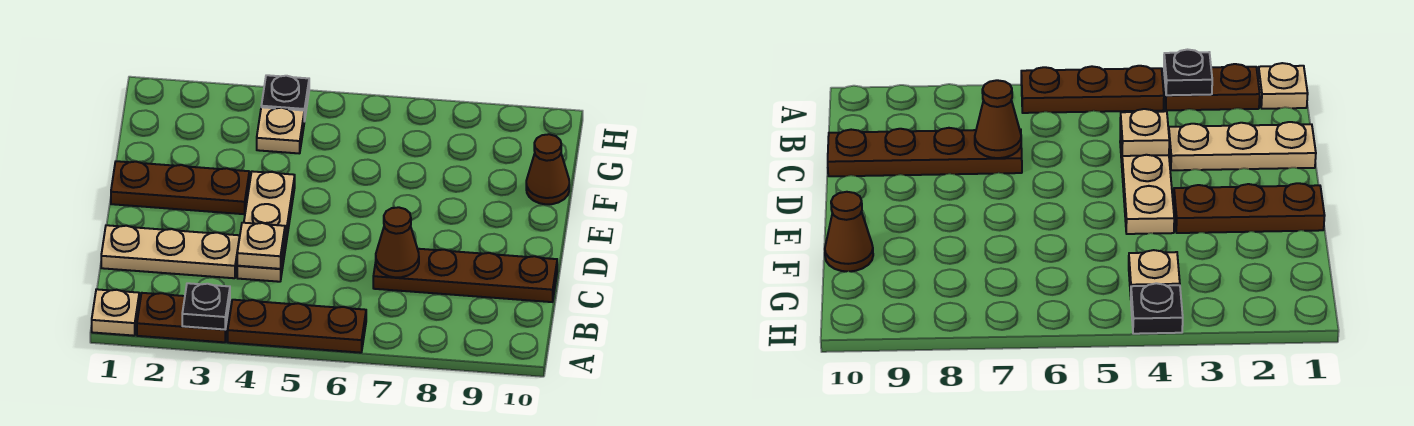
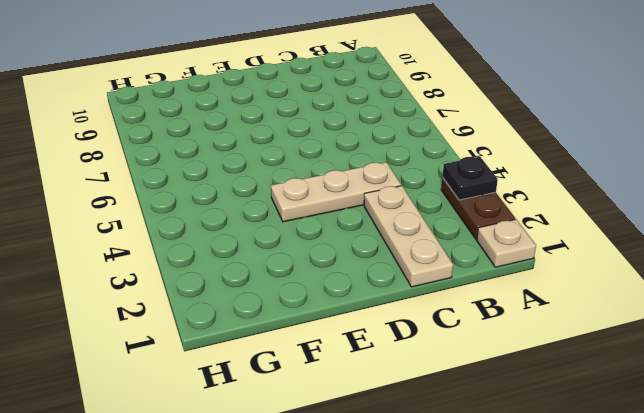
none -> brown plate A4:A6 level 1
none -> brown plate C7:C10 level 1
none -> brown plate E1:E3 level 1

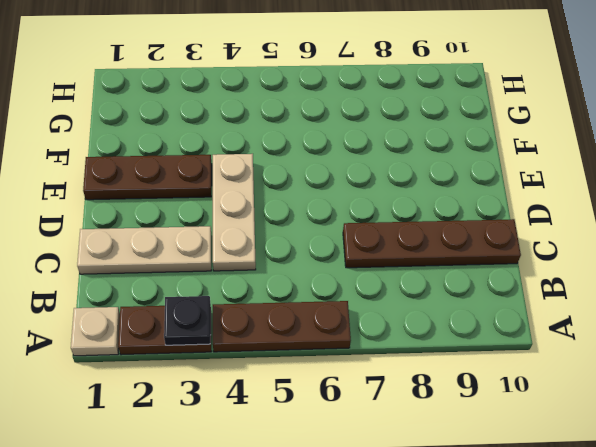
none -> brown cone F10 level 1
none -> tan plate G4 level 1
none -> black plate H4 level 1

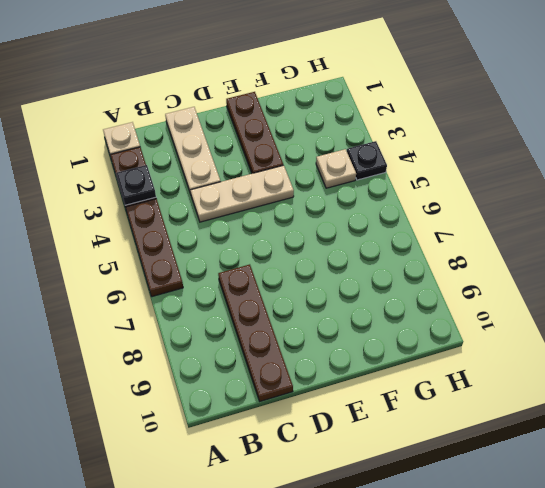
none -> brown cone F10 level 1
none -> tan plate C4 level 2
none -> brown cone C7 level 2

